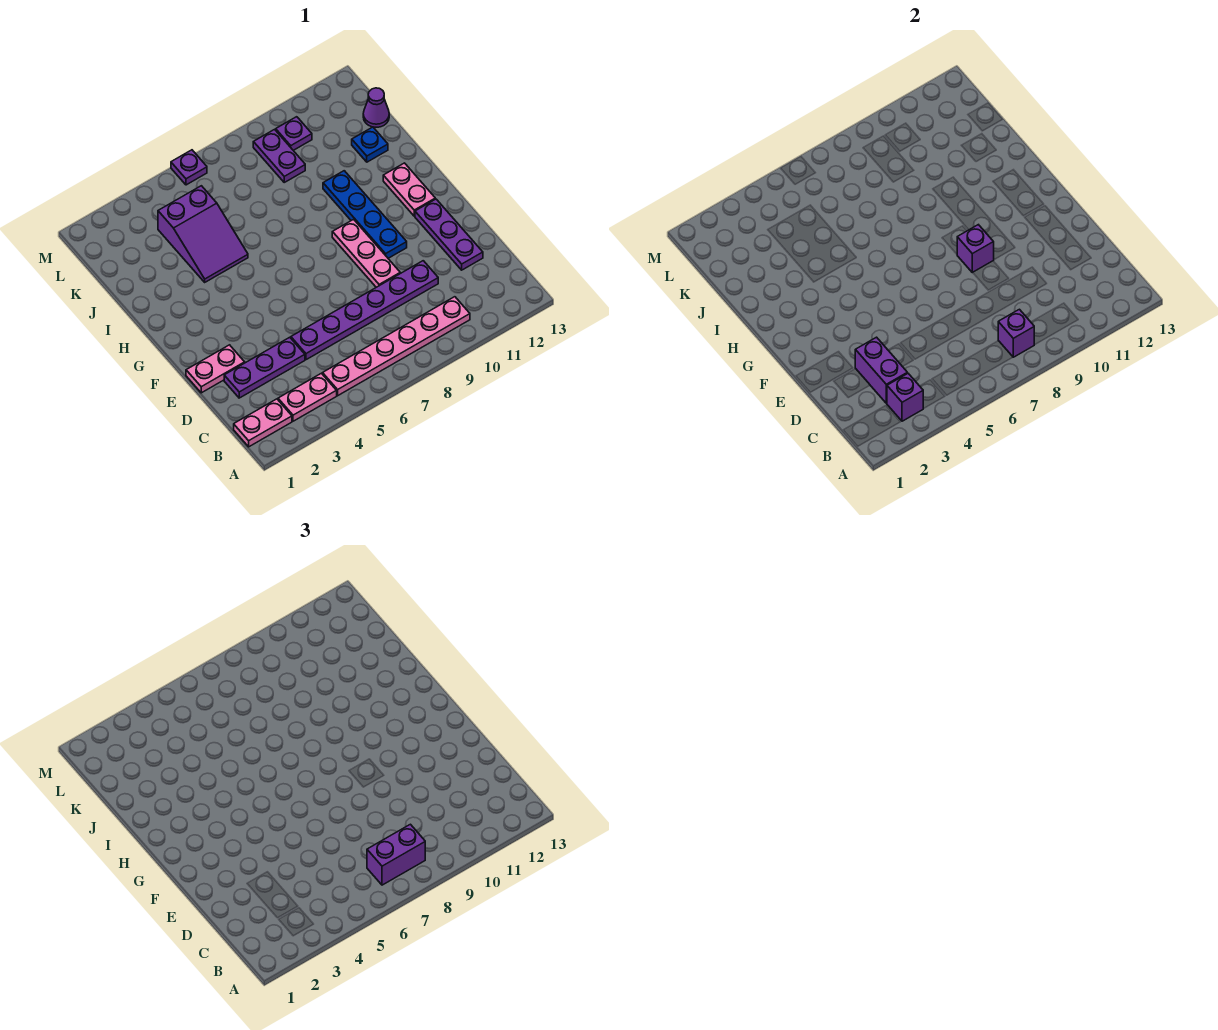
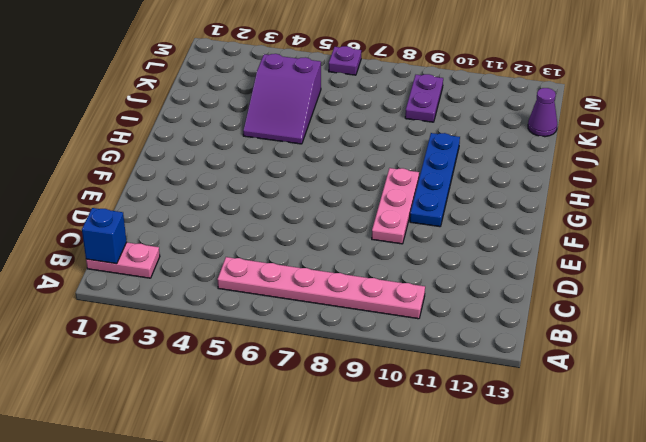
blue brick B1 level 2 -> none
none -> pink plate B3:B4 level 1
none -> purple plate D2:D4 level 1
none -> purple plate D5:D10 level 1

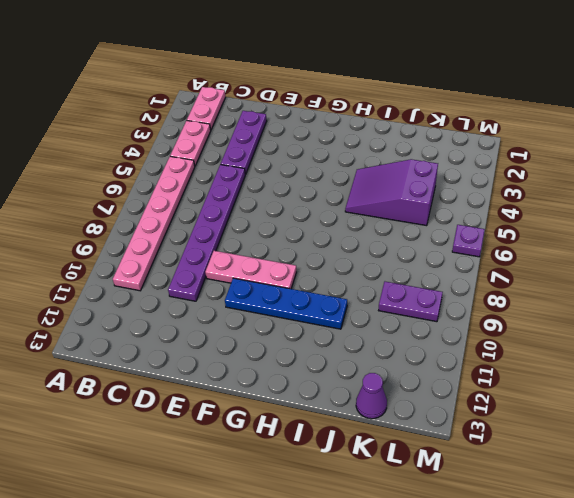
none -> purple plate D12:F12 level 1
none -> pink plate E1:E2 level 1
none -> pink plate G12:H12 level 1

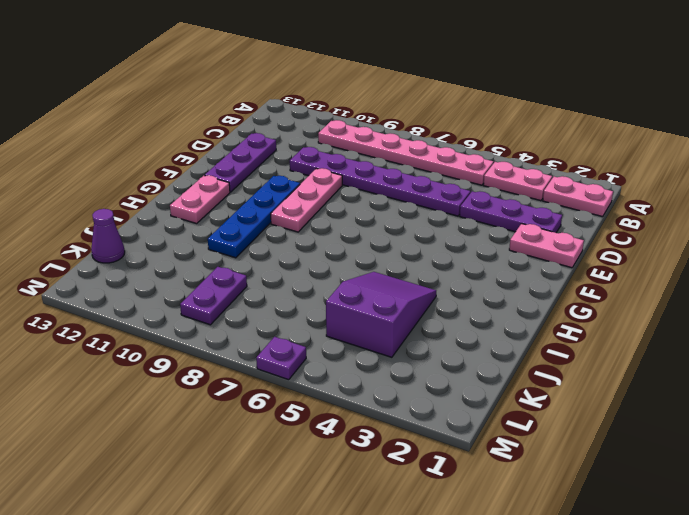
none -> blue plate J12 level 1
none -> purple plate L10 level 1
none -> purple brick B3 level 2

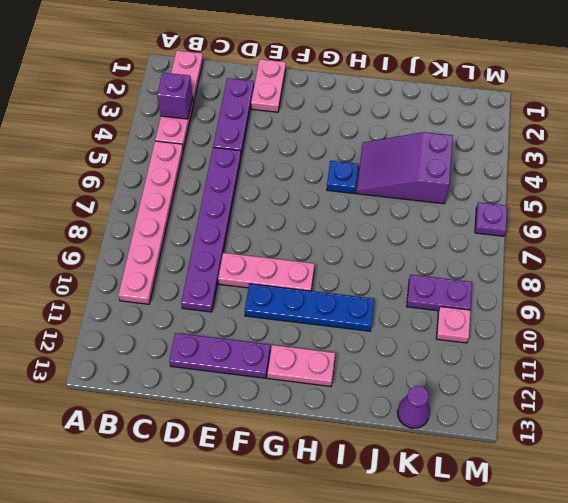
blue plate H5 level 1 -> blue plate J12 level 1
pink plate L10 level 1 -> purple plate L10 level 1
none -> purple brick B8 level 2
none -> purple brick C3:D3 level 2
none -> purple brick F9 level 2

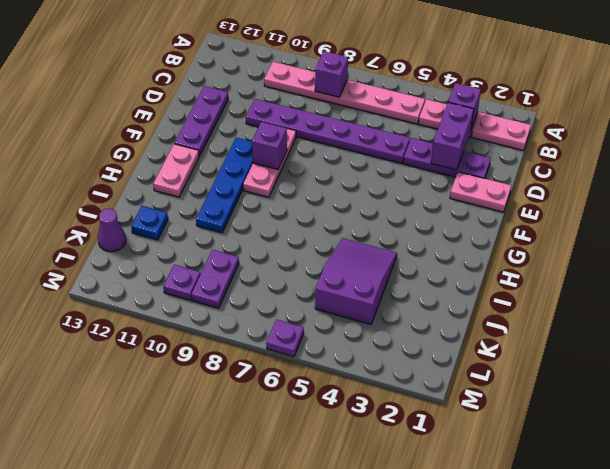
none -> purple brick B7:B8 level 3

